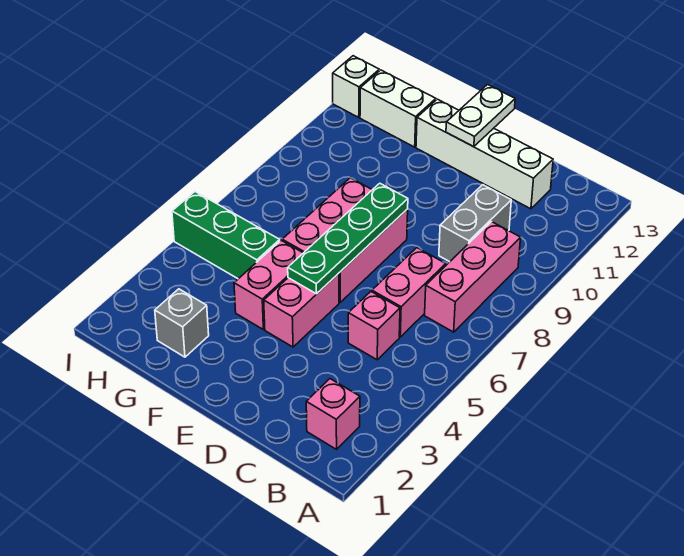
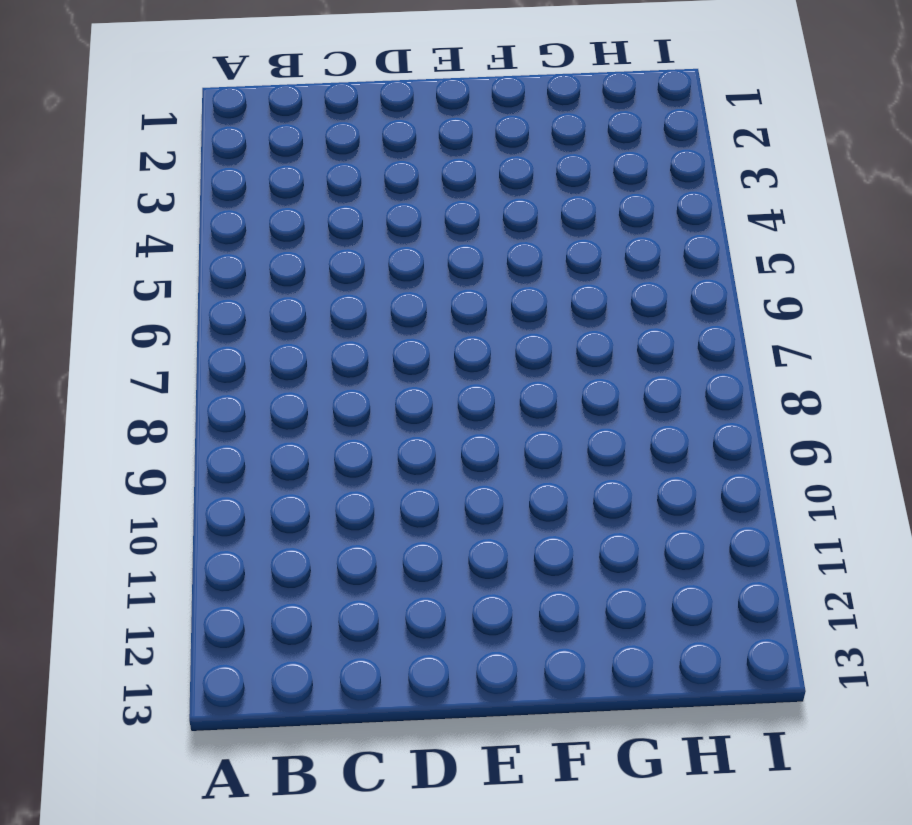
none -> pink brick B2 level 1
none -> pink brick B7:B9 level 1
none -> pink brick C5 level 1

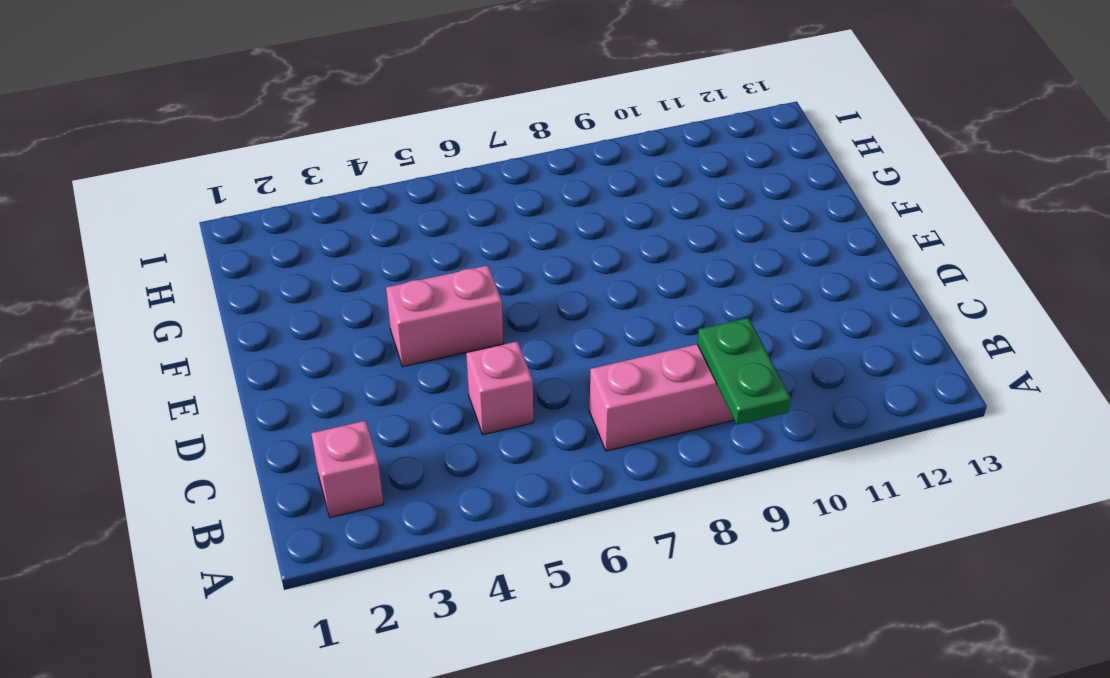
green plate A9:B9 level 2 -> none
none -> pink brick C6:C7 level 1
none -> grey brick C9:C10 level 1
none -> white brick C12:F12 level 1

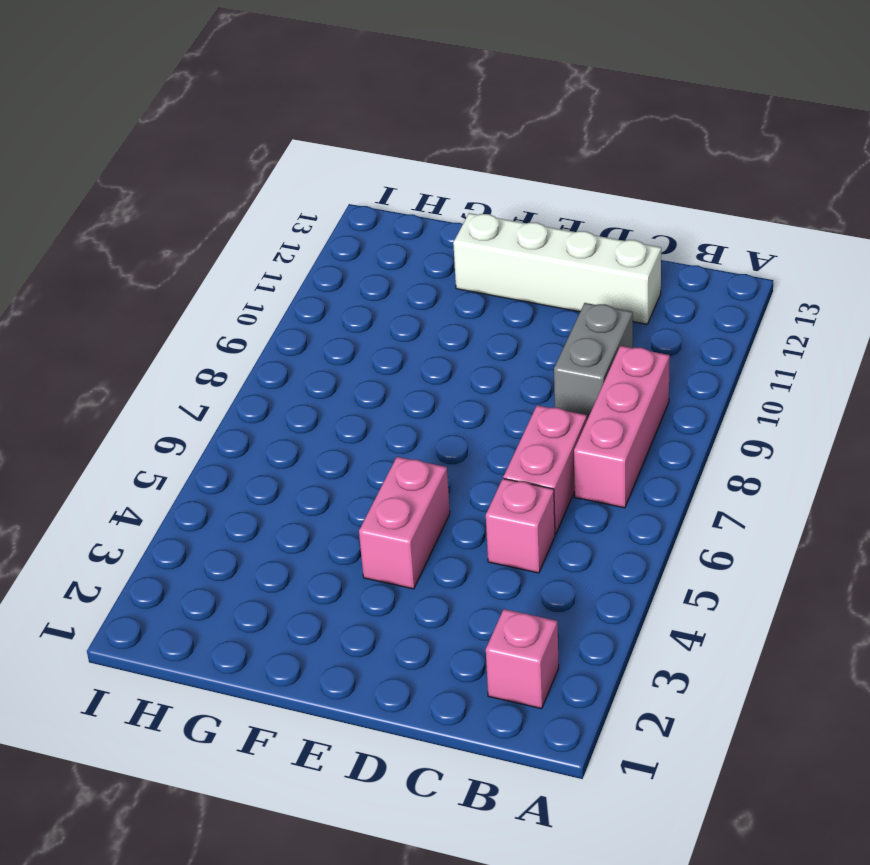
none -> pink brick E6:F8 level 1
none -> pink brick F4:F5 level 1
none -> grey brick G2 level 1

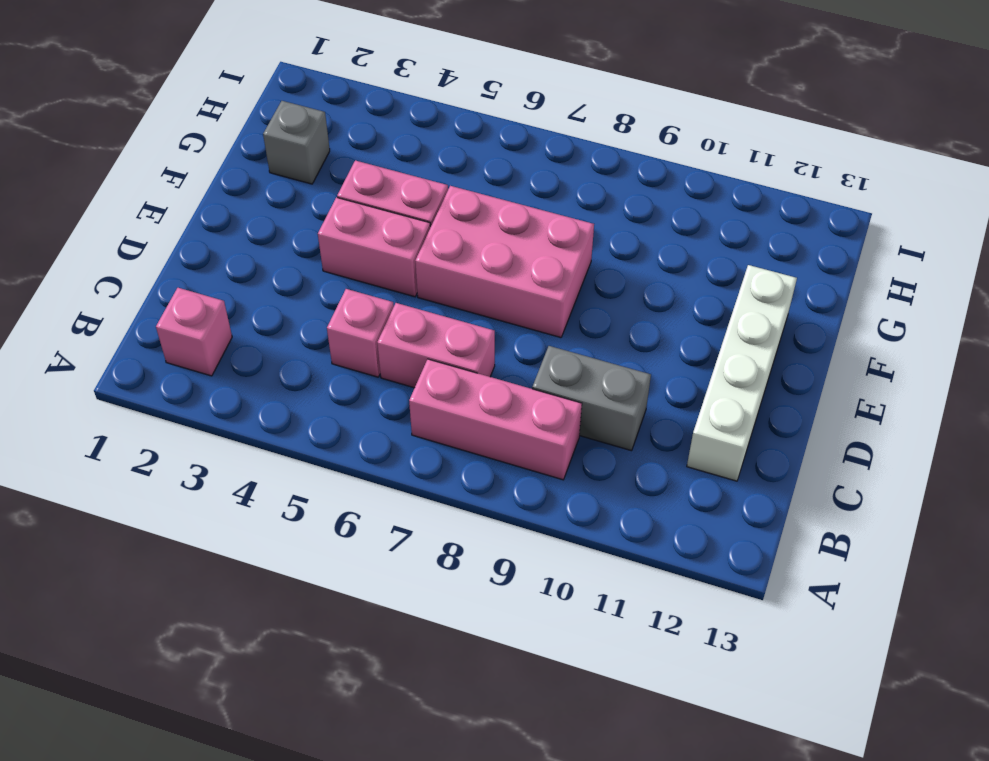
none -> green brick G5:I5 level 1
none -> white brick G12:H12 level 1
none -> white brick I12 level 1

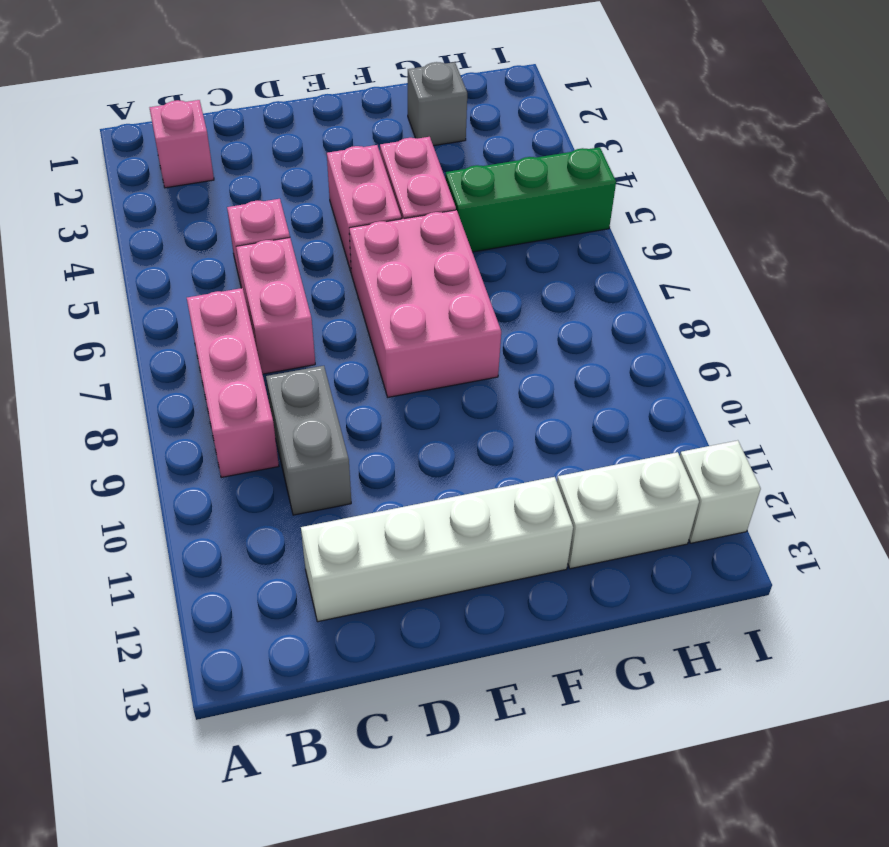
none -> green plate E5:E8 level 2
none -> white plate E12:E13 level 2

